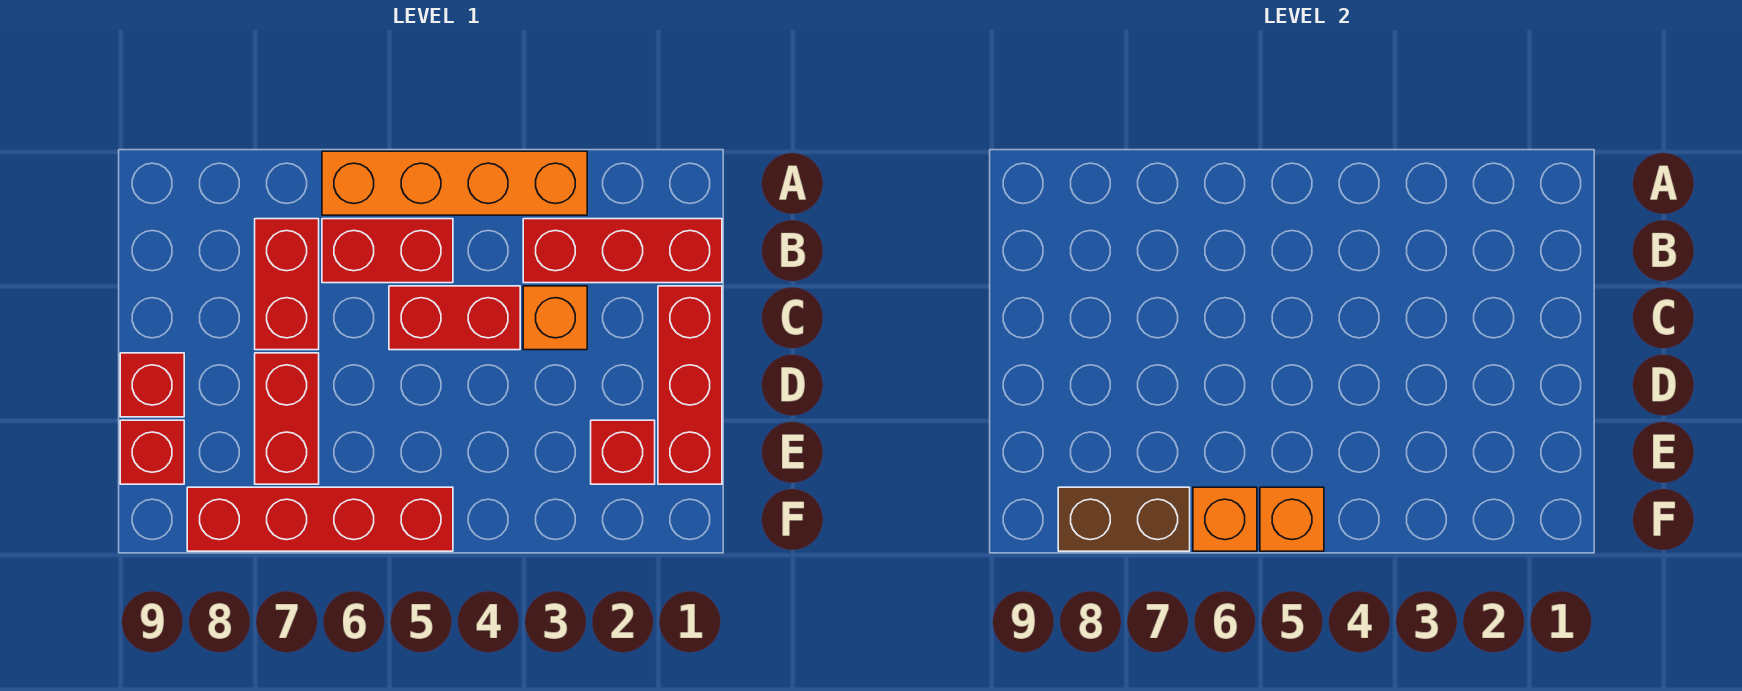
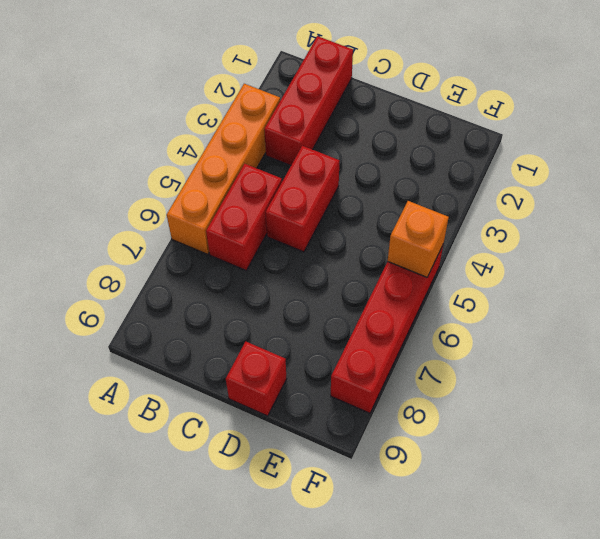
none -> red brick B7:C7 level 1
none -> red brick C1:E1 level 1
none -> orange brick C3 level 1

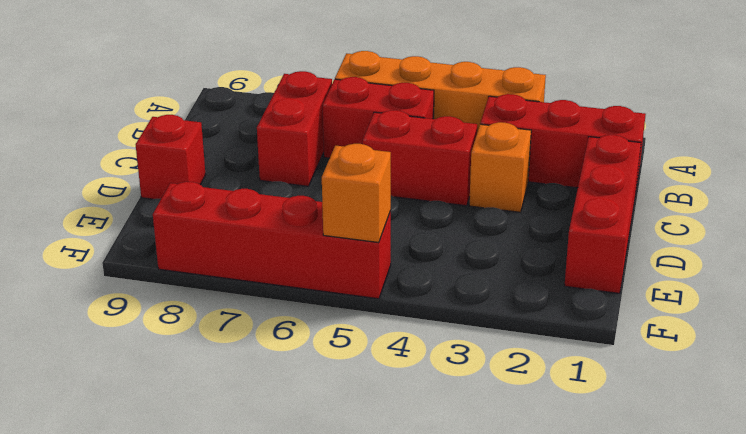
none -> red brick D7:E7 level 1
none -> red brick E2 level 1
none -> red brick E9 level 1

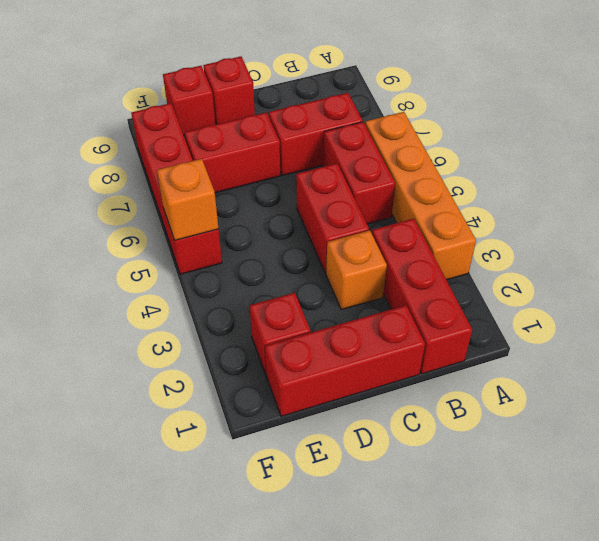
none -> orange brick F6 level 2
none -> brown brick F7:F8 level 2

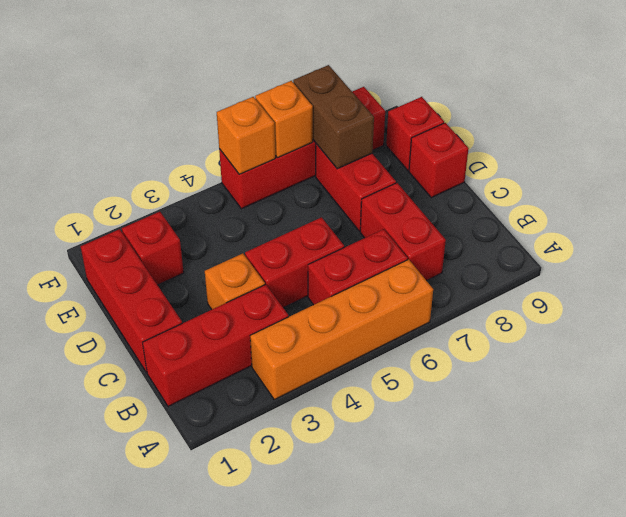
brown brick E7:F7 level 2 -> brown brick F7:F8 level 2

